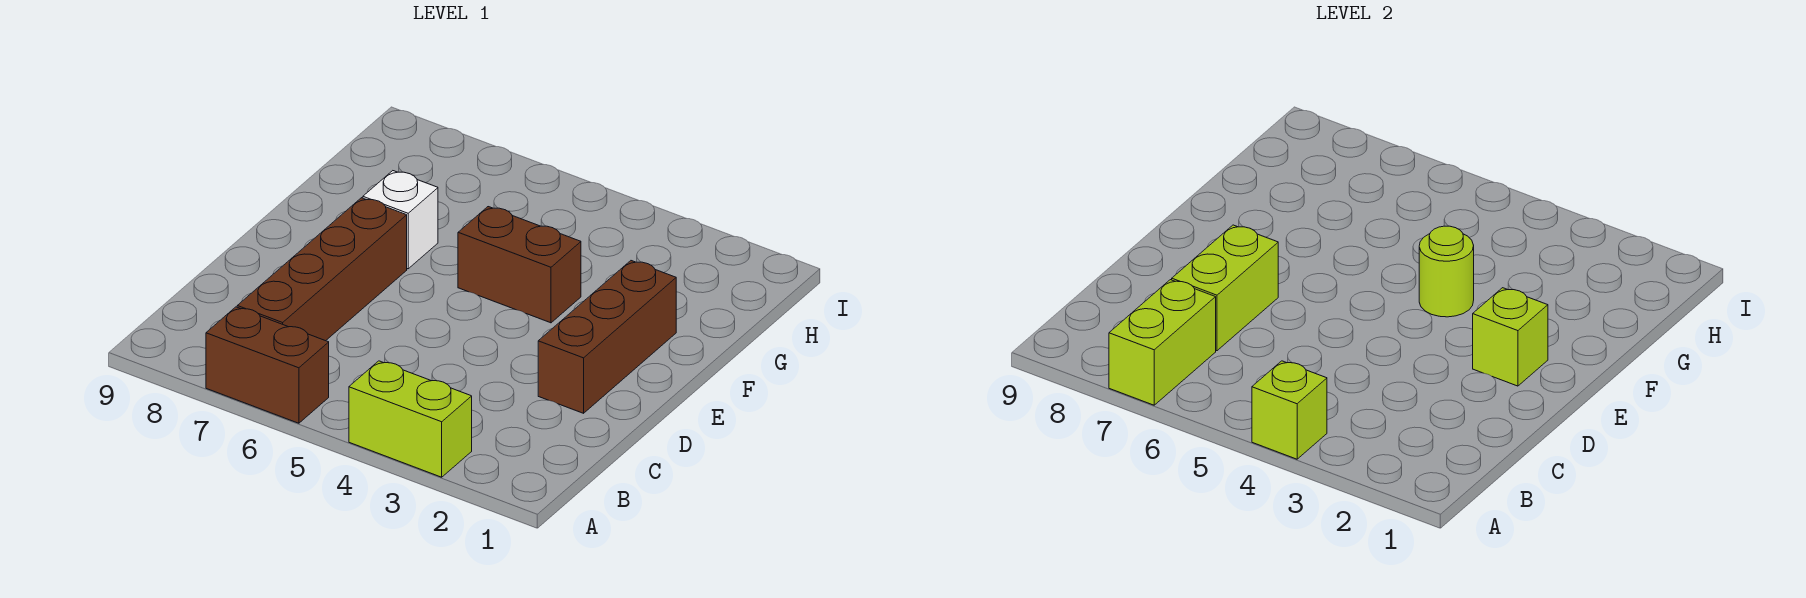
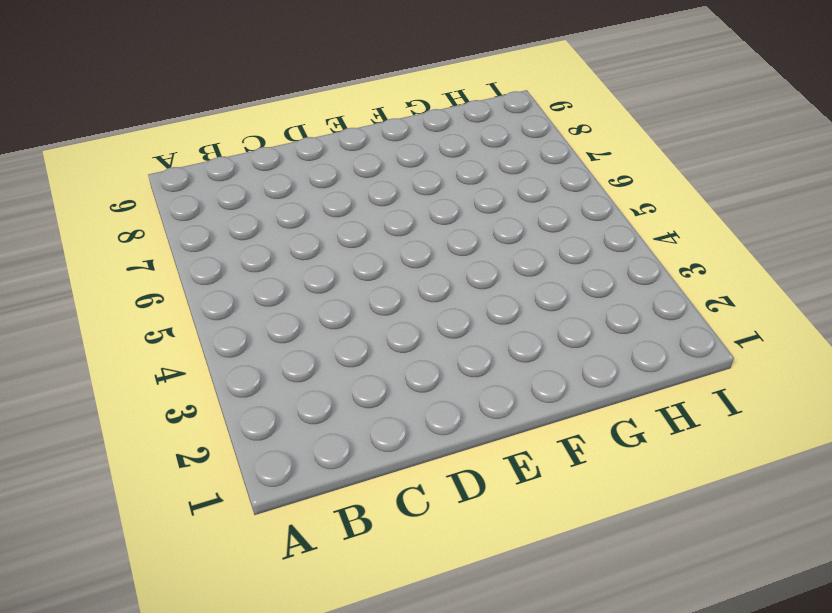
none -> lime brick A3:A4 level 1
none -> brown brick A6:A7 level 1

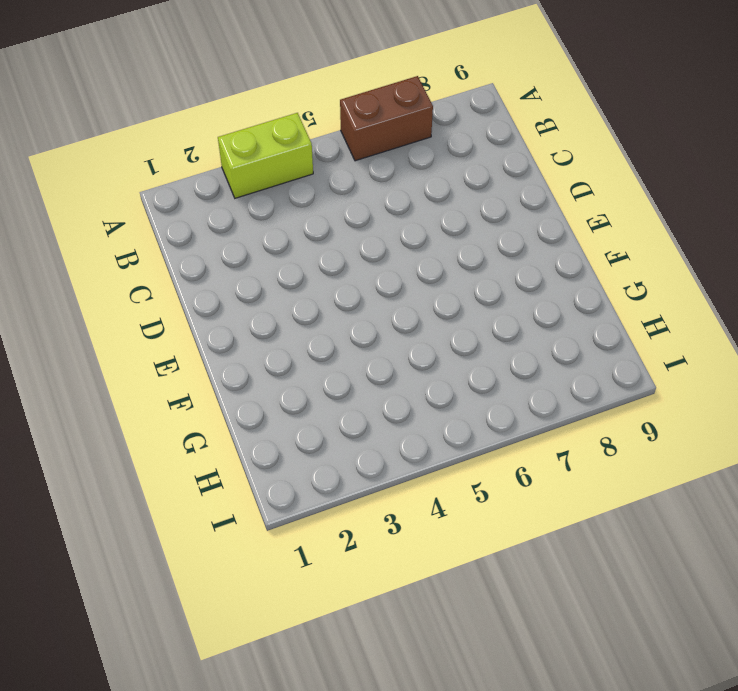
none -> brown brick B7:E7 level 1
none -> brown brick D2:F2 level 1

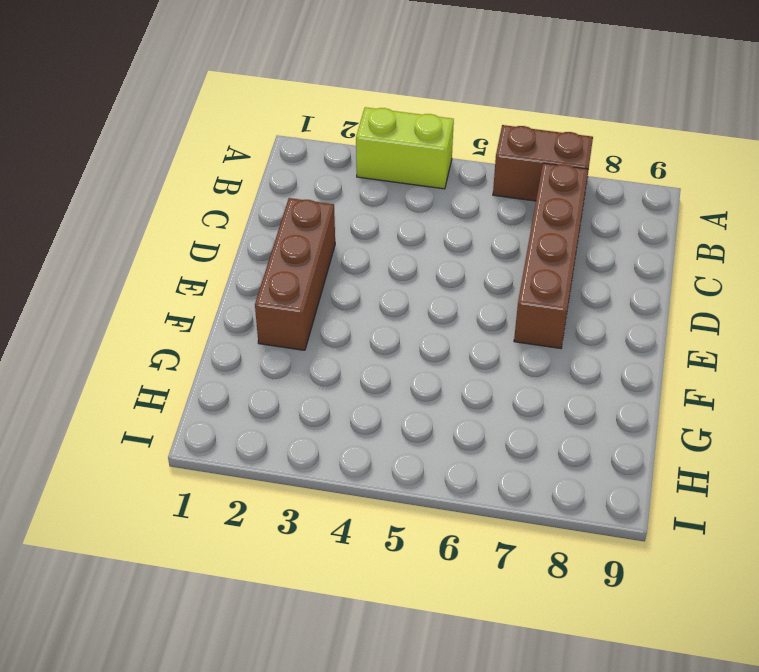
none -> brown brick F4:F5 level 1
none -> white brick F7 level 1

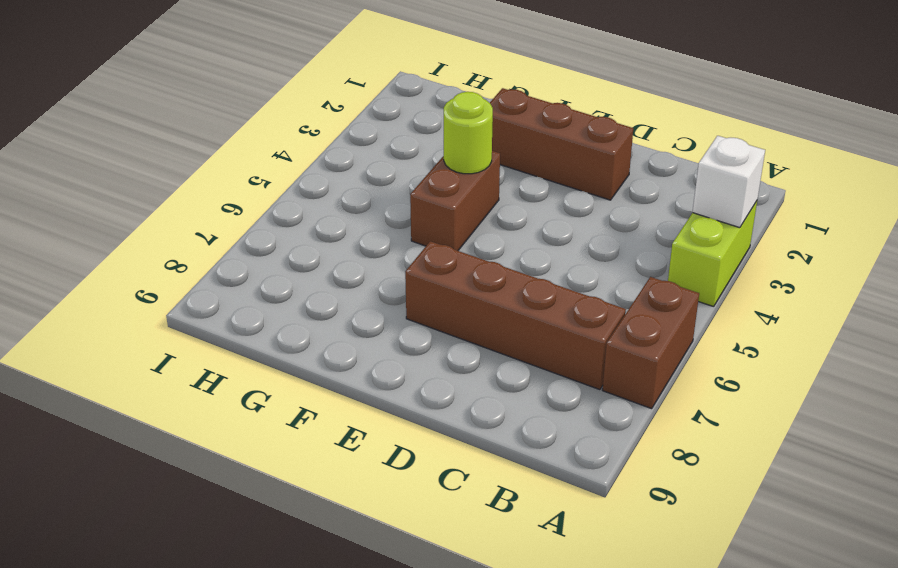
white brick A3 level 2 -> white brick F7 level 1
none -> lime brick A4 level 2
none -> lime brick A7:B7 level 2

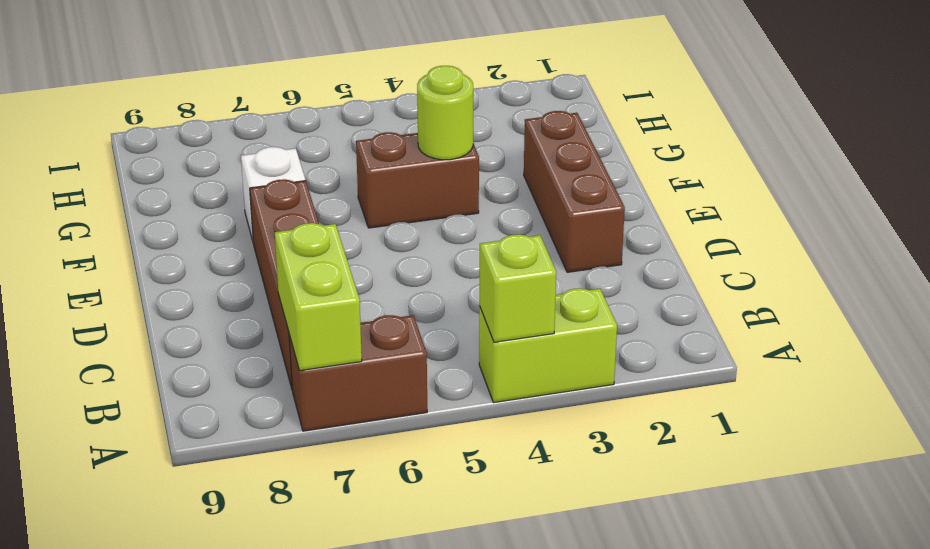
none -> lime brick C7:D7 level 2
none -> lime brick E2 level 2

